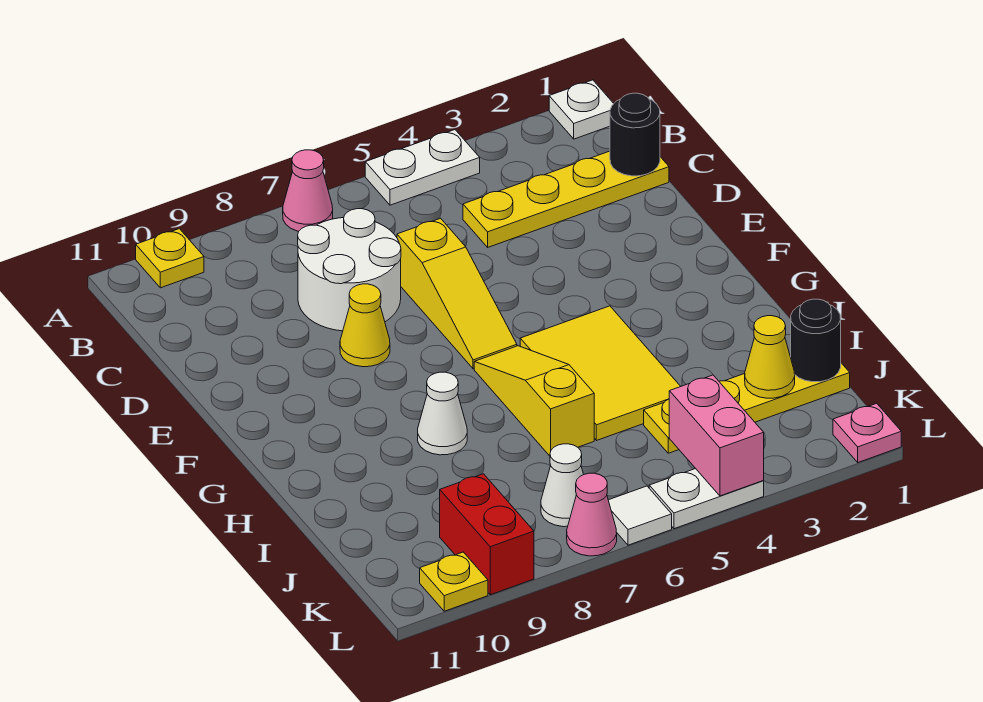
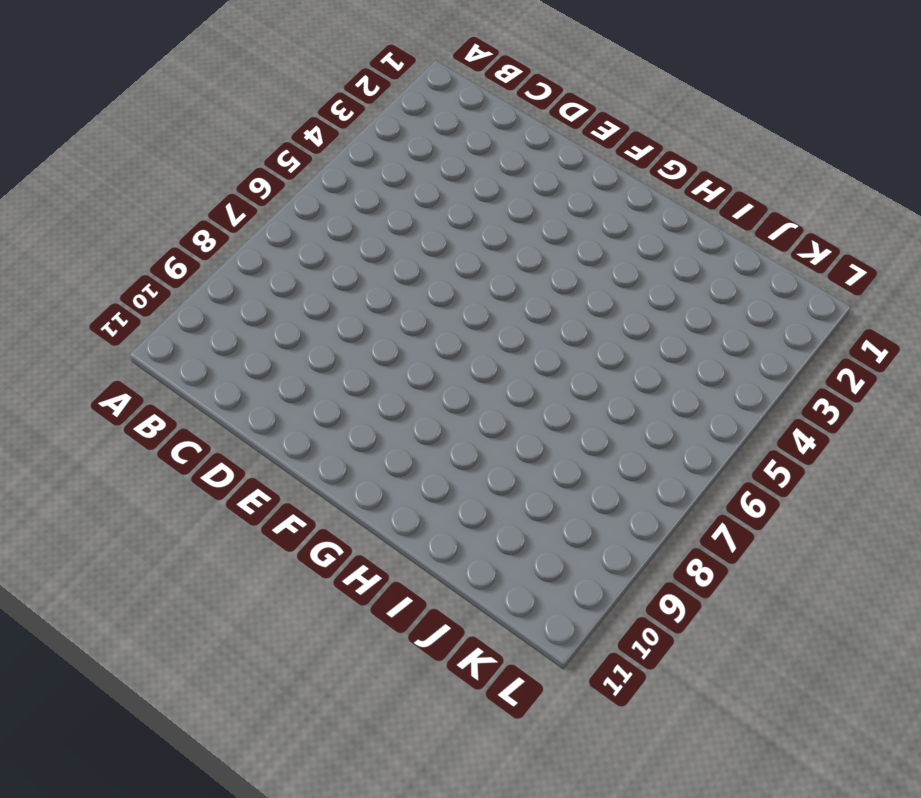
none -> white plate A1 level 1
none -> white plate A4:A5 level 1
none -> pink cone A7 level 1

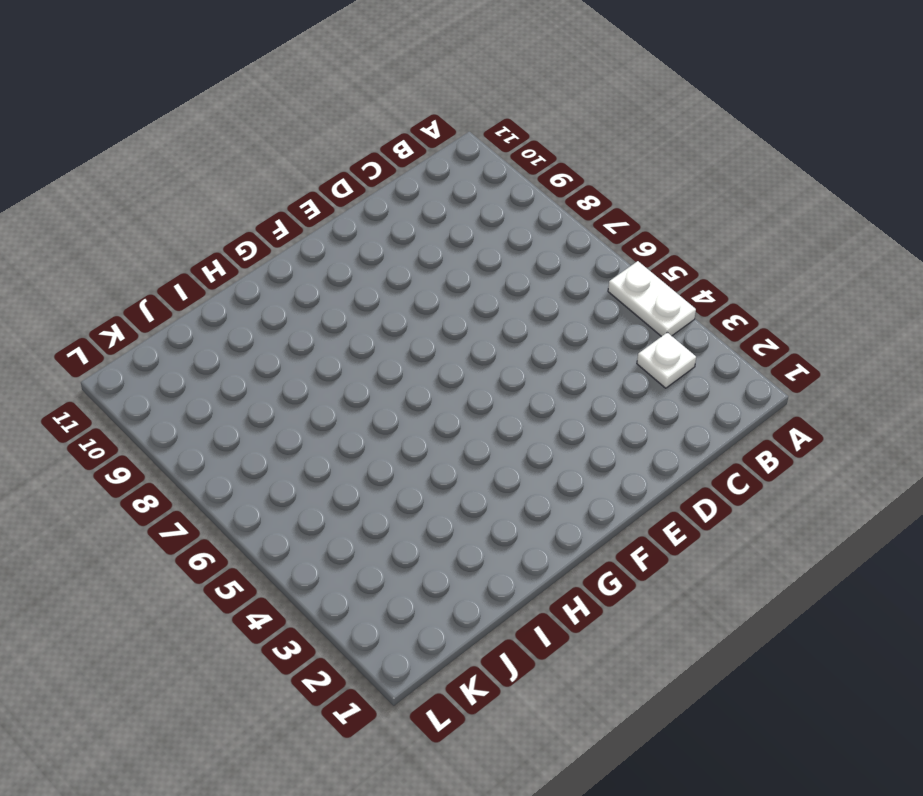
white plate B3 level 1 -> white plate A1 level 1
none -> pink cone A7 level 1
none -> yellow plate A10 level 1
none -> yellow plate C1:C4 level 1

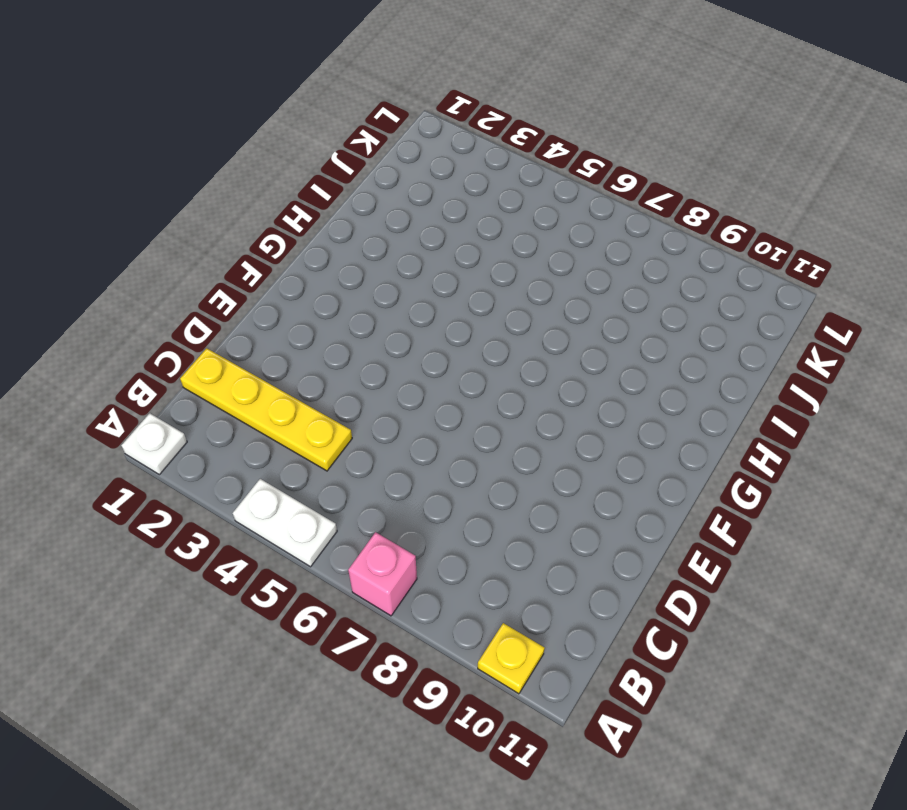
pink brick A7 level 1 -> pink cone A7 level 1
none -> white round brick C7:D8 level 1
none -> yellow slope D6:F6 level 1 top D
none -> yellow cone E8 level 1

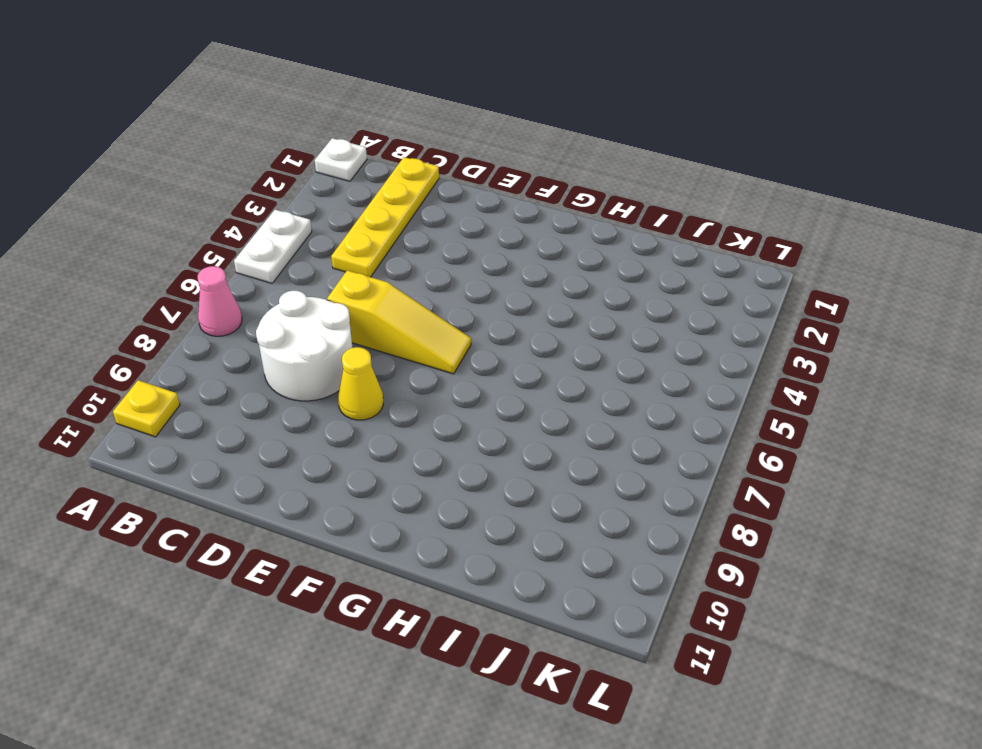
none -> yellow tile G4:I5 level 1
none -> yellow slope G6:I6 level 1 top I
none -> white cone H8 level 1

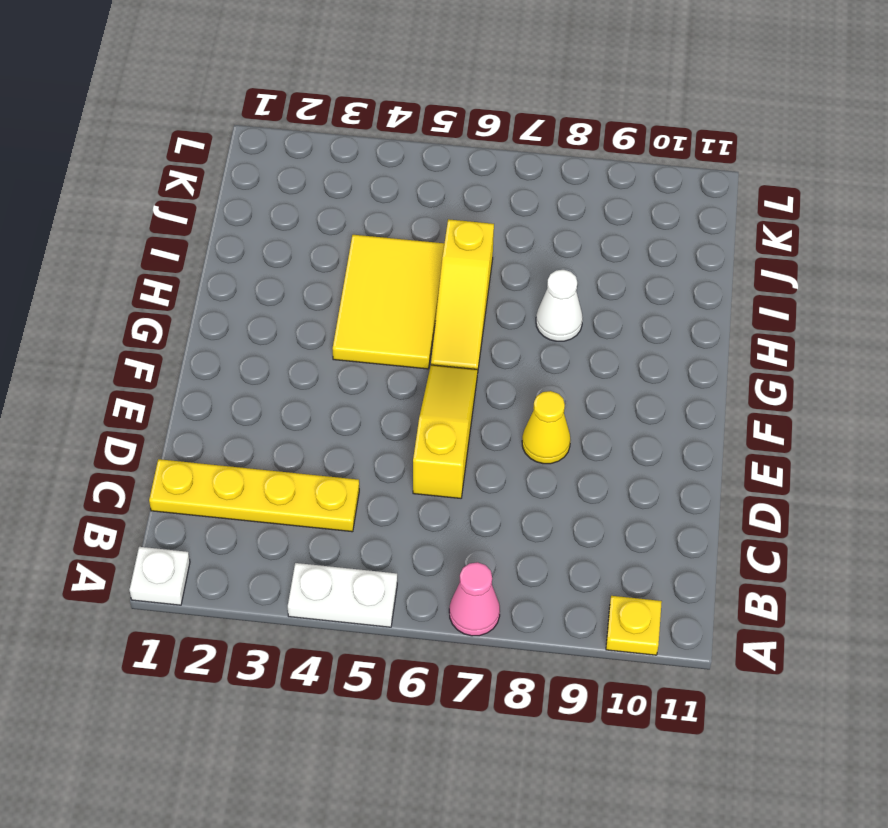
none -> white round brick C7:D8 level 1
none -> yellow plate J1:J4 level 1
none -> white cone K7 level 1

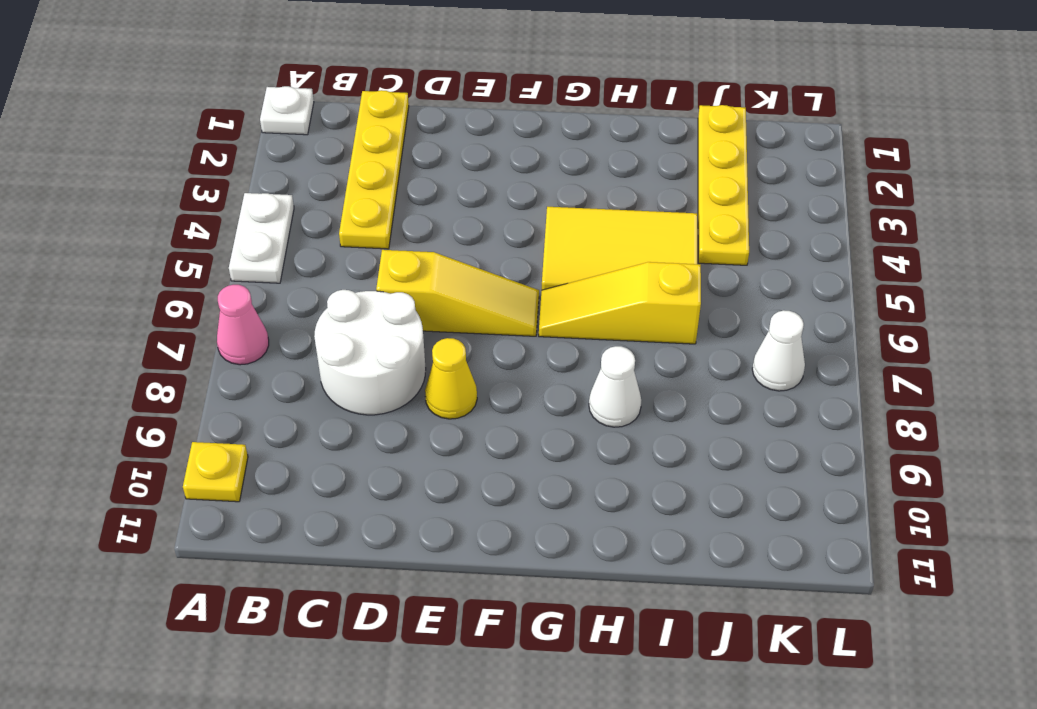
none -> red brick K9:L9 level 1
none -> pink plate L1 level 1
none -> white plate L4:L5 level 1

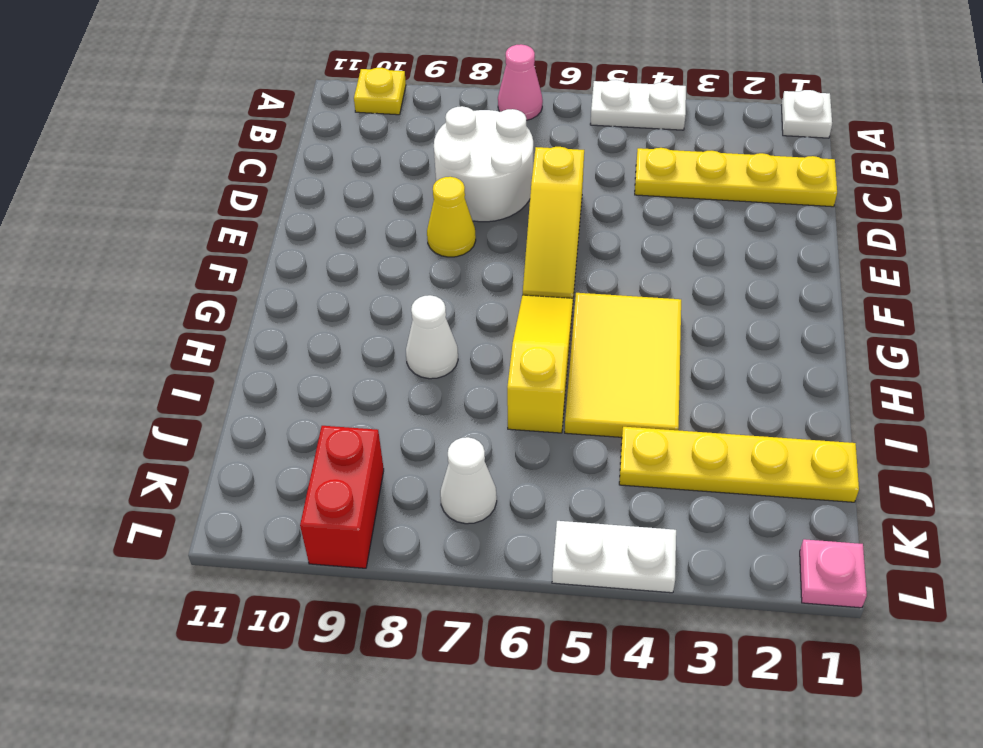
none -> white tile L6 level 1
none -> pink cone L7 level 1
none -> yellow plate L10 level 1

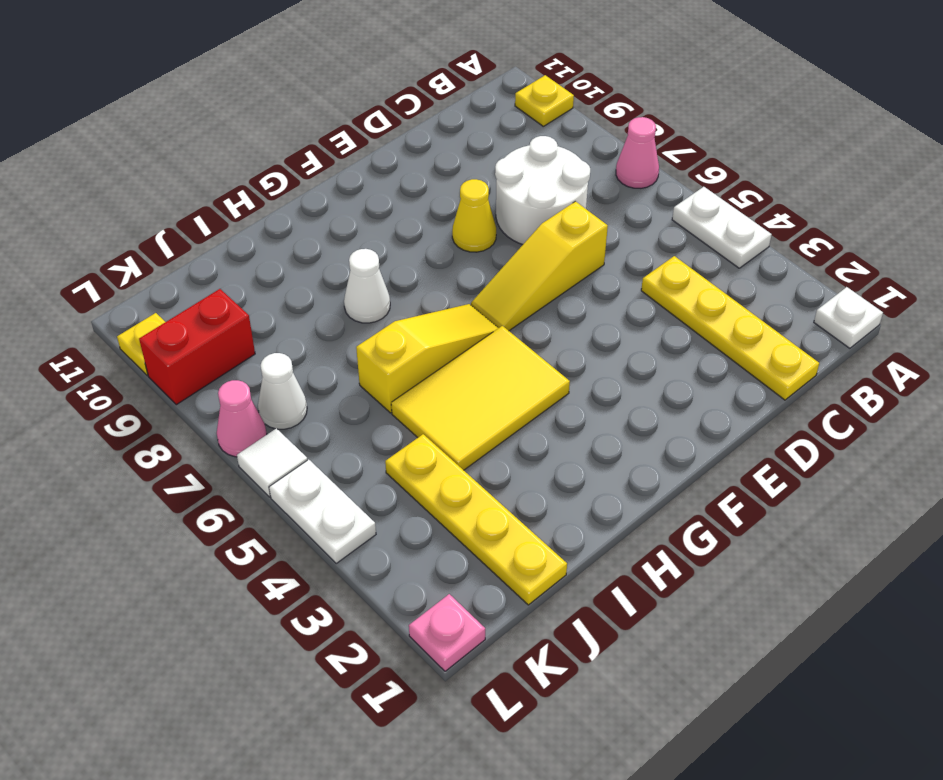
none -> black round brick C1 level 2
none -> black round brick J1 level 2
none -> yellow cone J2 level 2

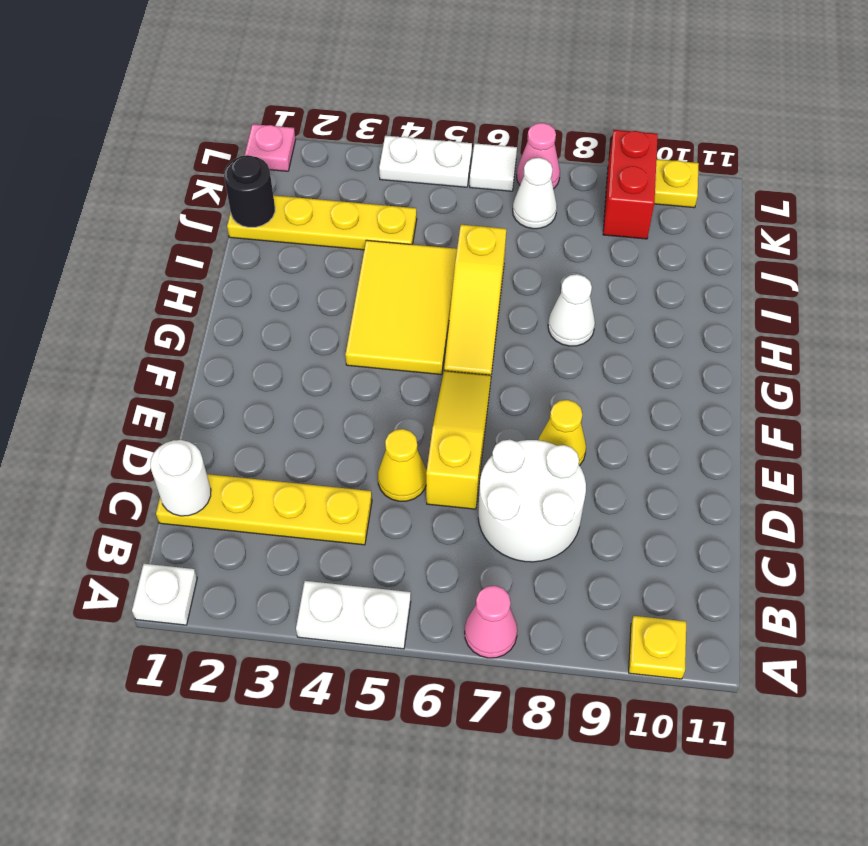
white round brick C1 level 2 -> black round brick C1 level 2
yellow cone D5 level 1 -> yellow cone J2 level 2
none -> pink brick K4:L4 level 2

